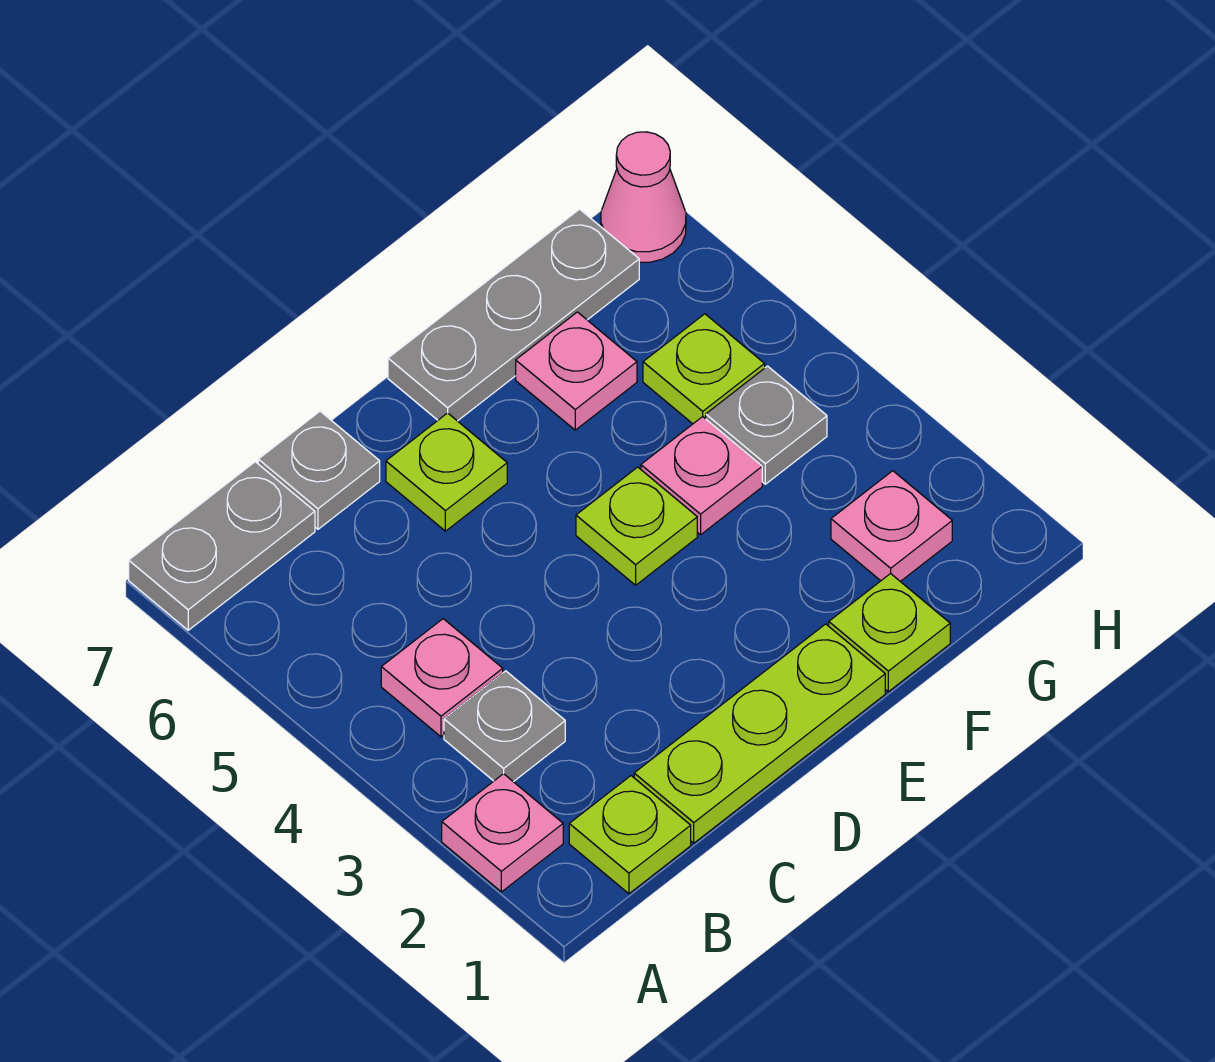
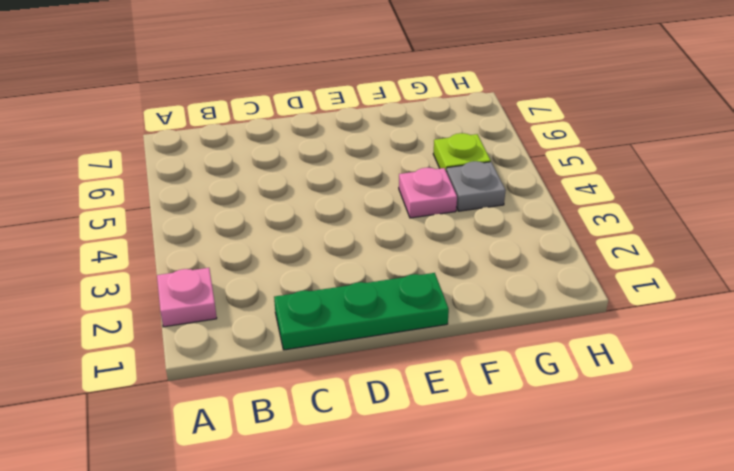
green plate C1:E1 level 1 -> lime plate C1:E1 level 1
none -> grey plate A7:B7 level 1
none -> lime plate B1 level 1
none -> grey plate B3 level 1

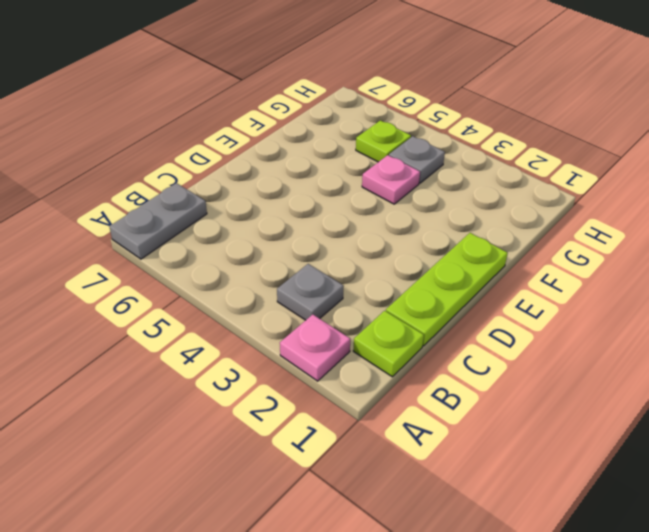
none -> pink plate B4 level 1
none -> grey plate C7 level 1
none -> lime plate D6 level 1

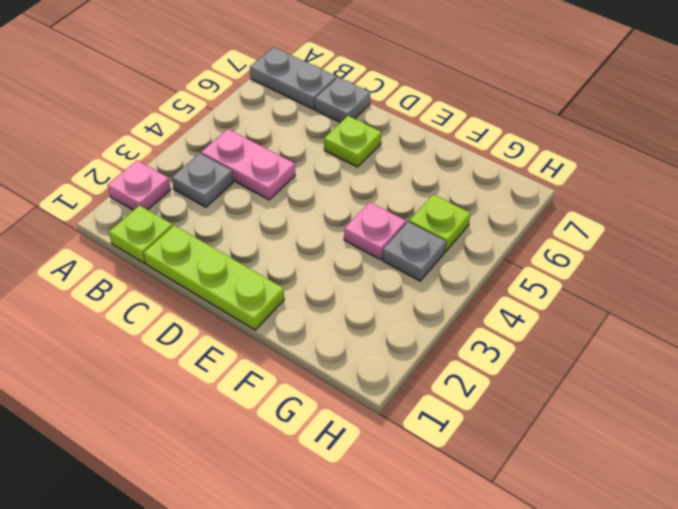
pink plate B4:C4 level 1 -> pink plate B4 level 1
none -> lime plate E4 level 1
none -> grey plate E7:G7 level 1
none -> lime plate F1 level 1

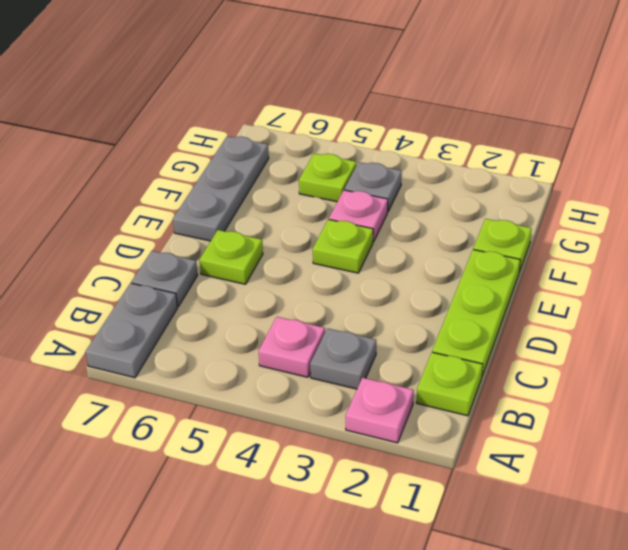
none -> pink plate F6 level 1
none -> pink plate G2 level 1
none -> pink cone H7 level 1

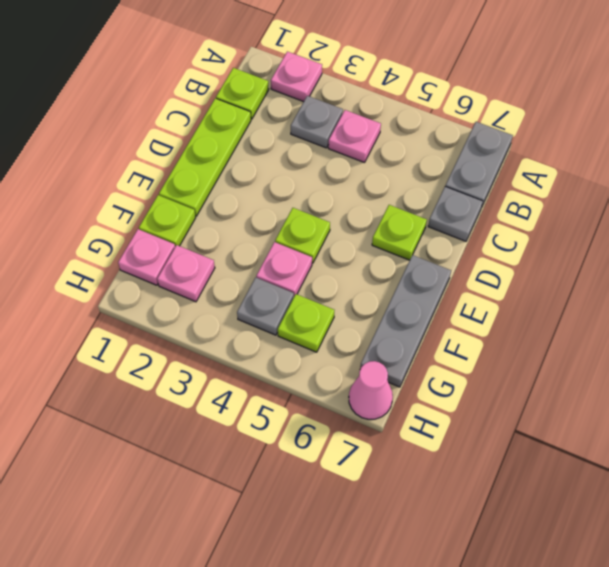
pink plate G1 level 1 -> pink plate F6 level 1

